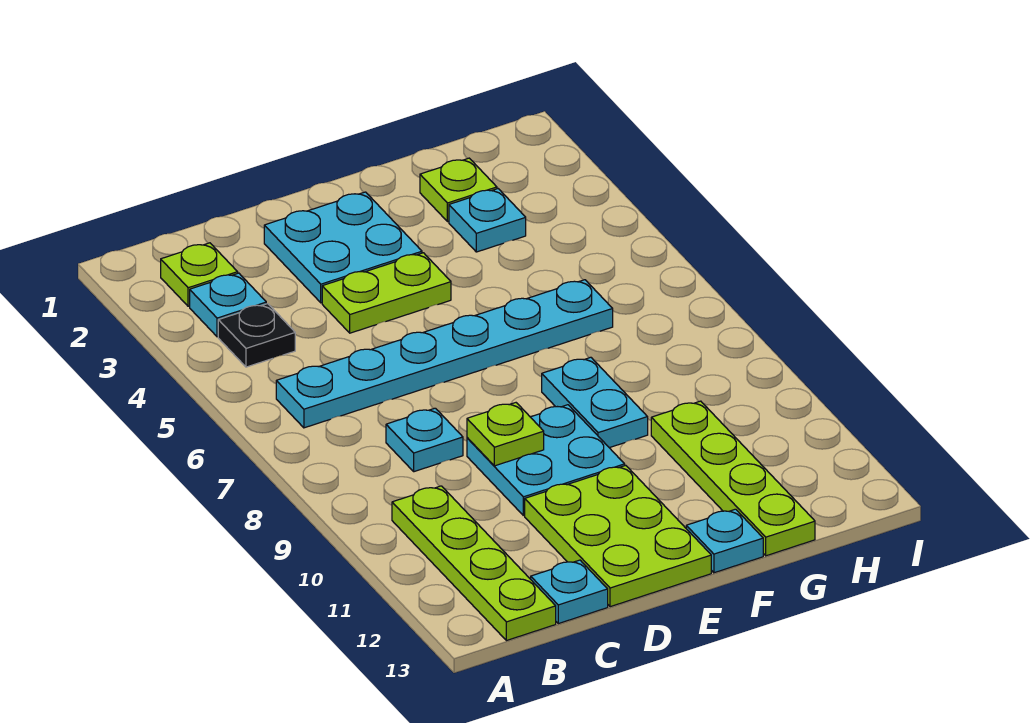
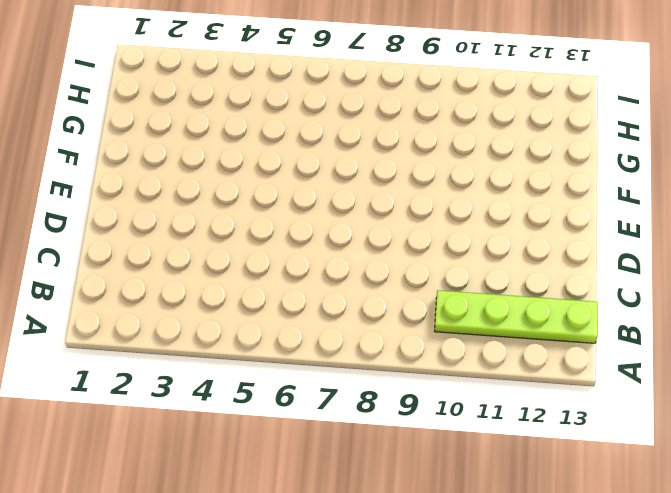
none -> lime plate B2 level 1
none -> cyan plate B3 level 1
none -> black plate B4 level 1

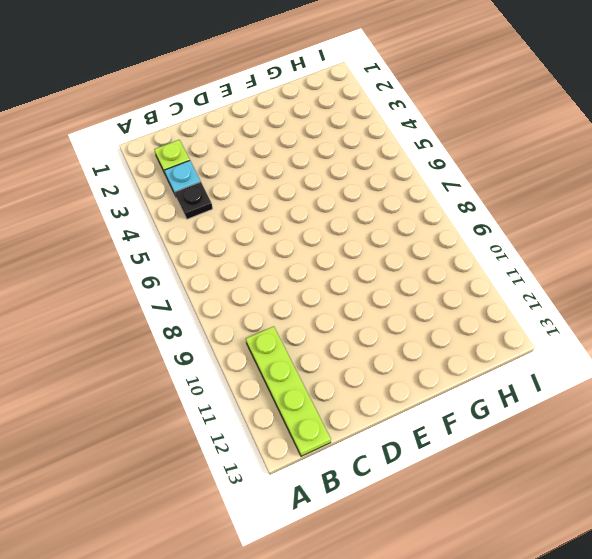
none -> cyan plate B6:G6 level 1
none -> cyan plate C8 level 1
none -> cyan plate C13 level 1

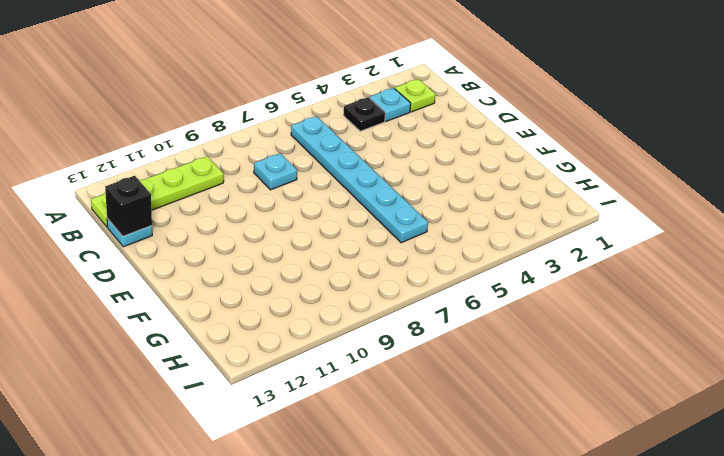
black brick C13 level 2 -> none
none -> cyan plate D2:E3 level 1
none -> lime plate D4:E4 level 1
none -> cyan plate D9:E10 level 1

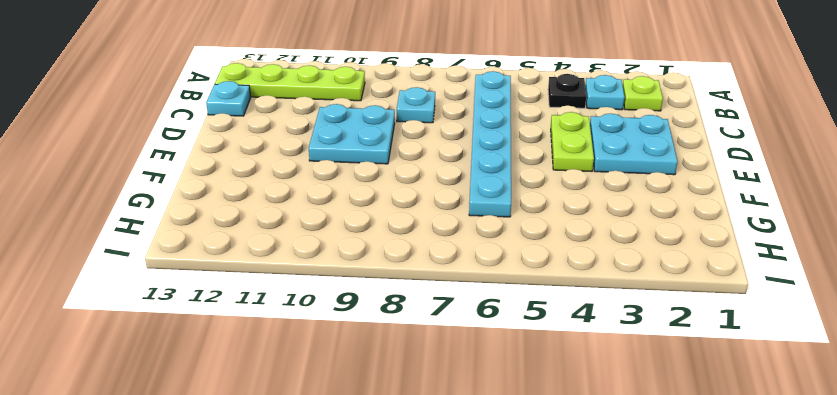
none -> lime plate D11:E13 level 1
none -> cyan plate F8:F9 level 1
none -> cyan plate F13 level 1

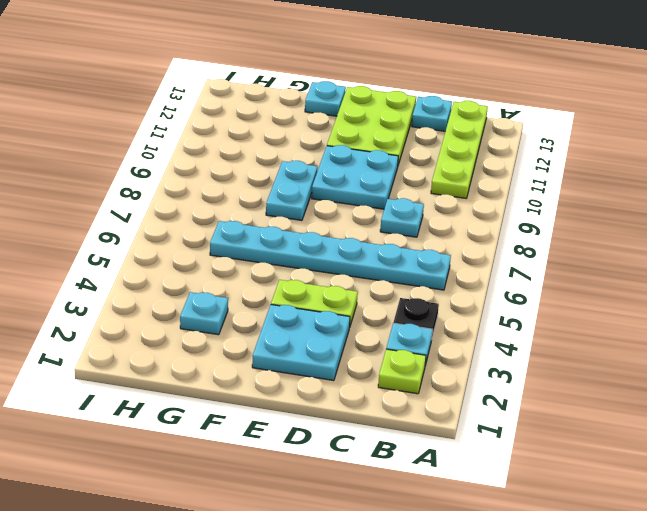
none -> lime plate G2 level 1
none -> lime plate G10:G13 level 1
none -> lime plate D9 level 2

